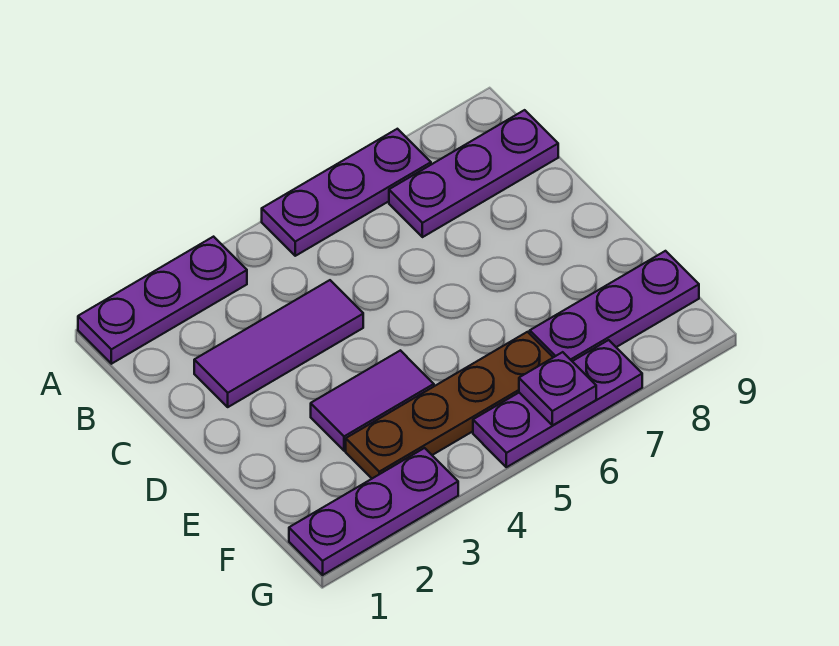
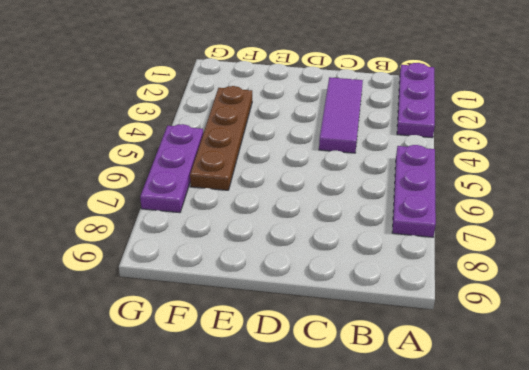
none -> purple plate B7:B9 level 1
none -> purple tile E3:E4 level 1

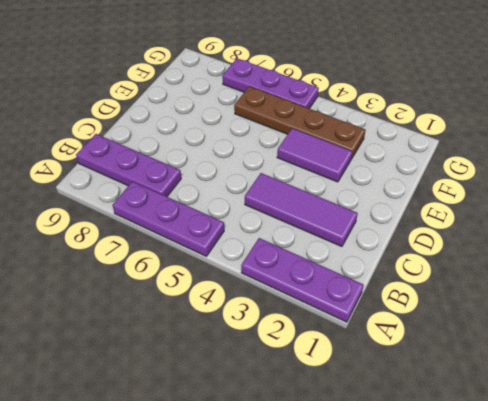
none -> purple plate F7:F9 level 1
none -> purple plate G1:G3 level 1

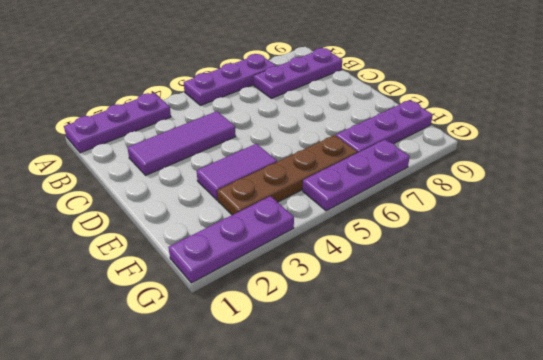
none -> purple plate G6 level 2

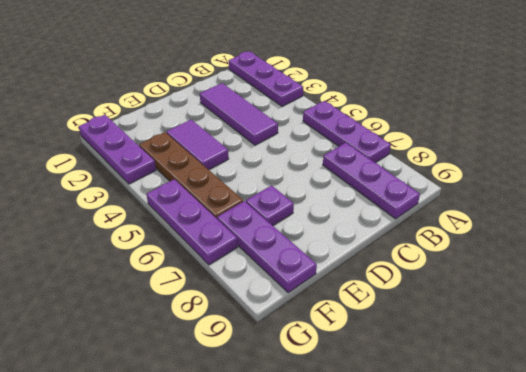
purple plate E7 level 1 -> purple plate G6 level 2

